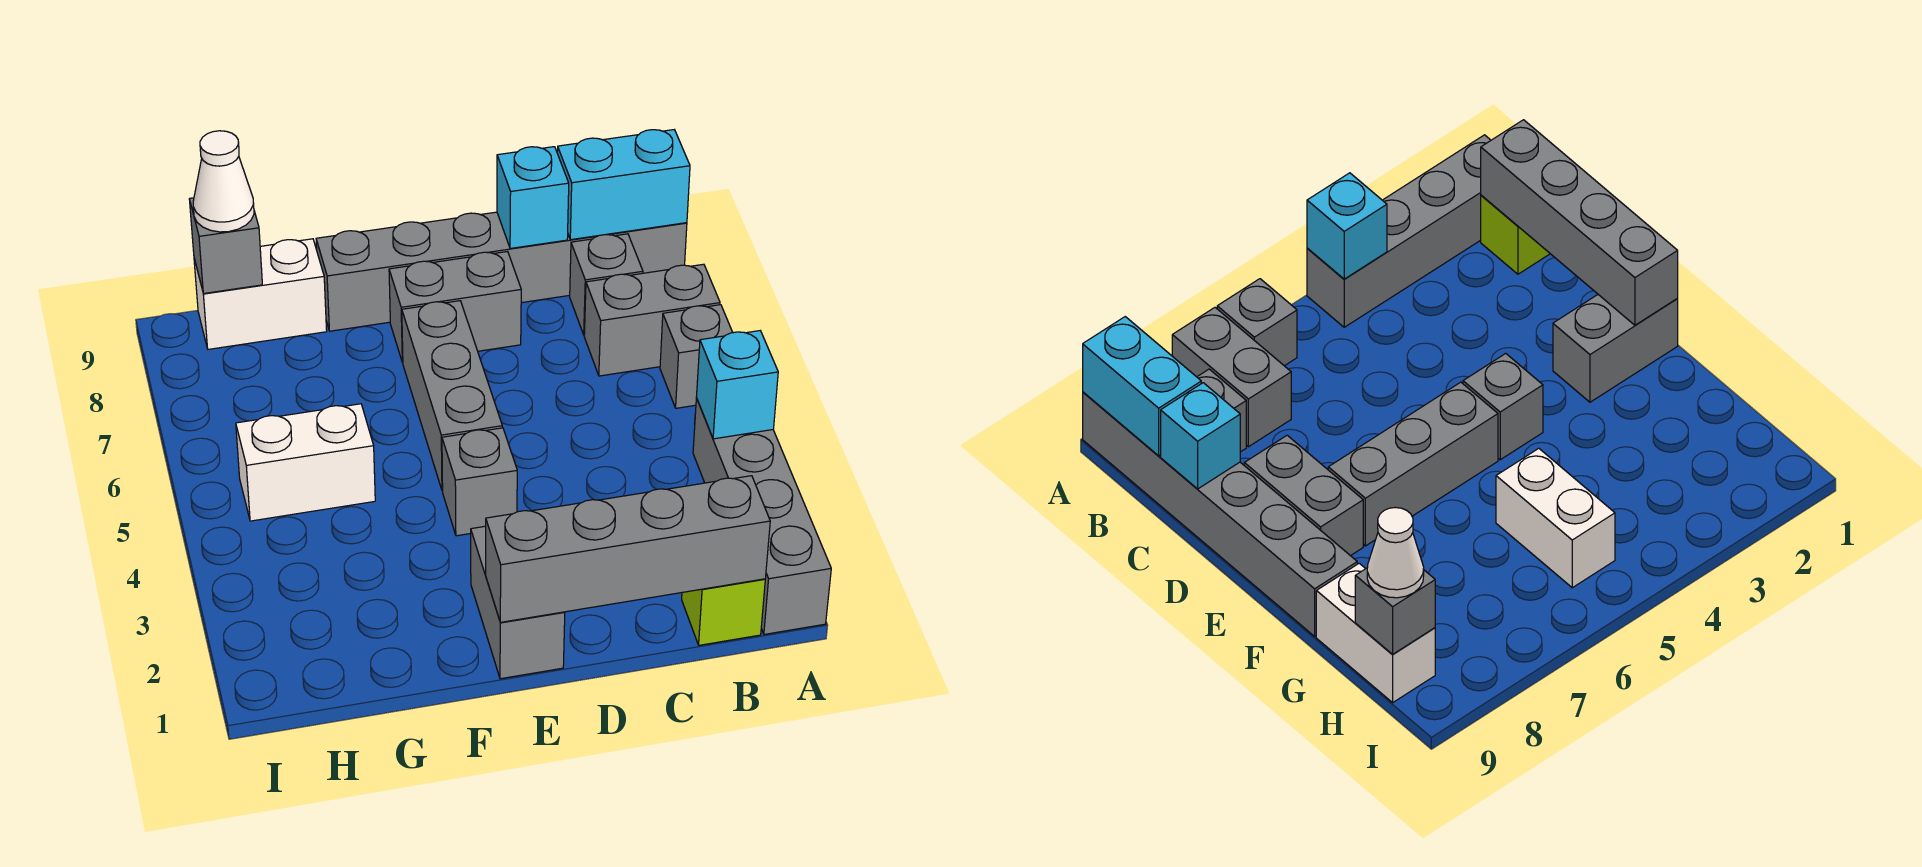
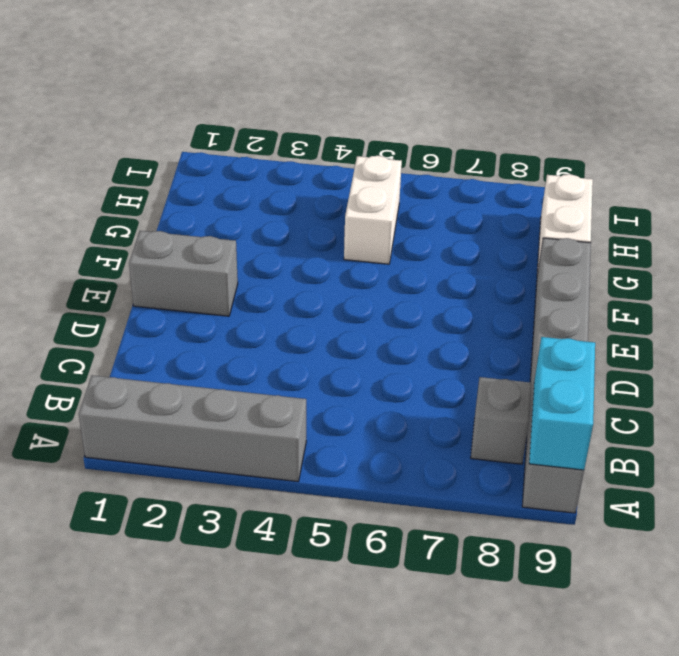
none -> grey brick A6 level 1
none -> grey brick A7:B7 level 1
none -> lime brick B1 level 1

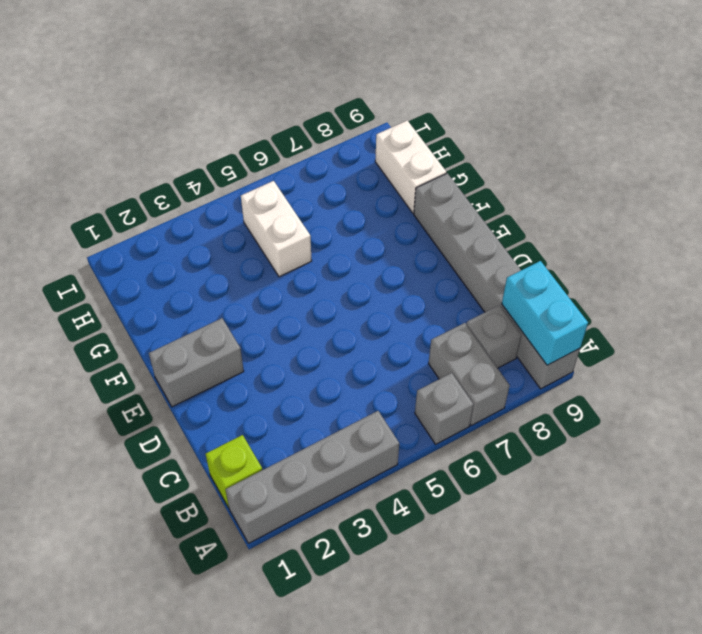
none -> grey brick D8:E8 level 1
none -> grey brick E4 level 1
none -> grey brick E5:E7 level 1

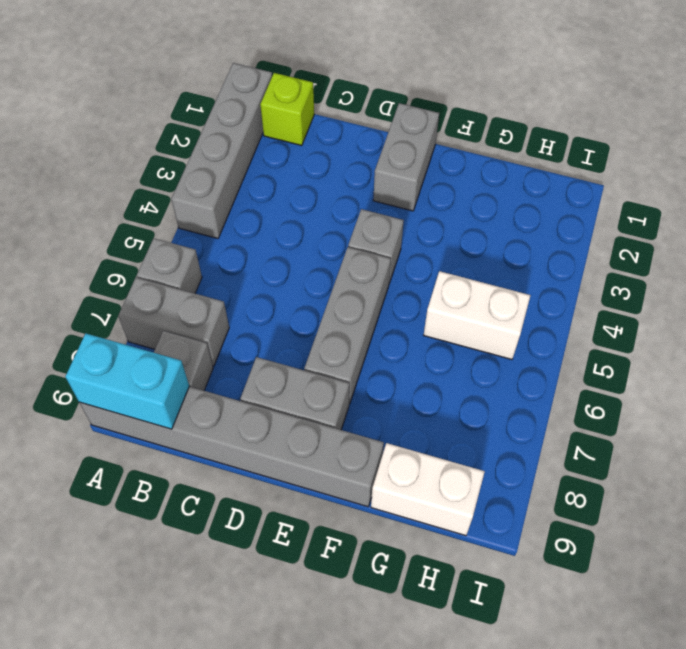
none -> cyan brick A4 level 2
none -> grey brick B1:E1 level 2
none -> cyan brick C9 level 2

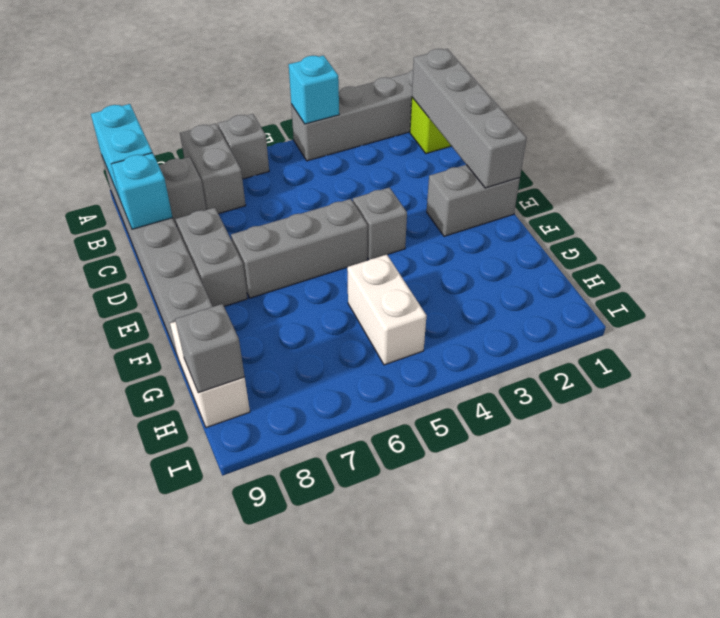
none -> white cone H9 level 3

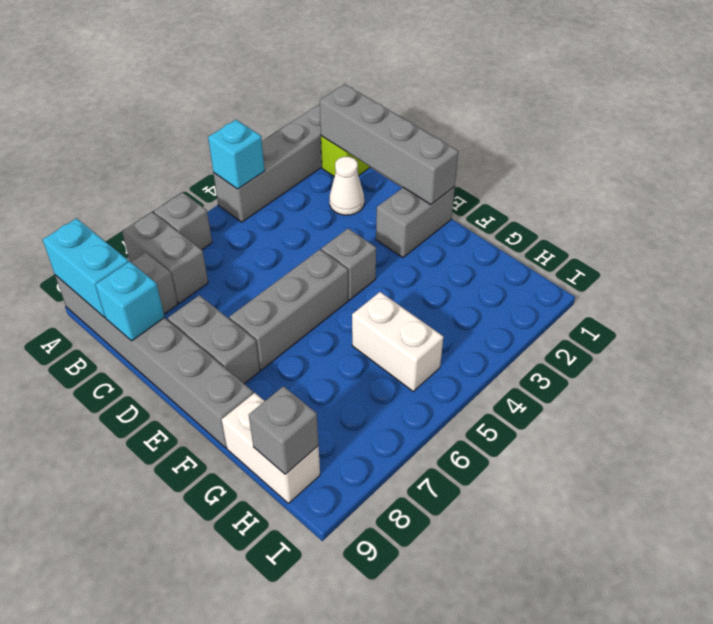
white cone C2 level 1 -> white cone H9 level 3

